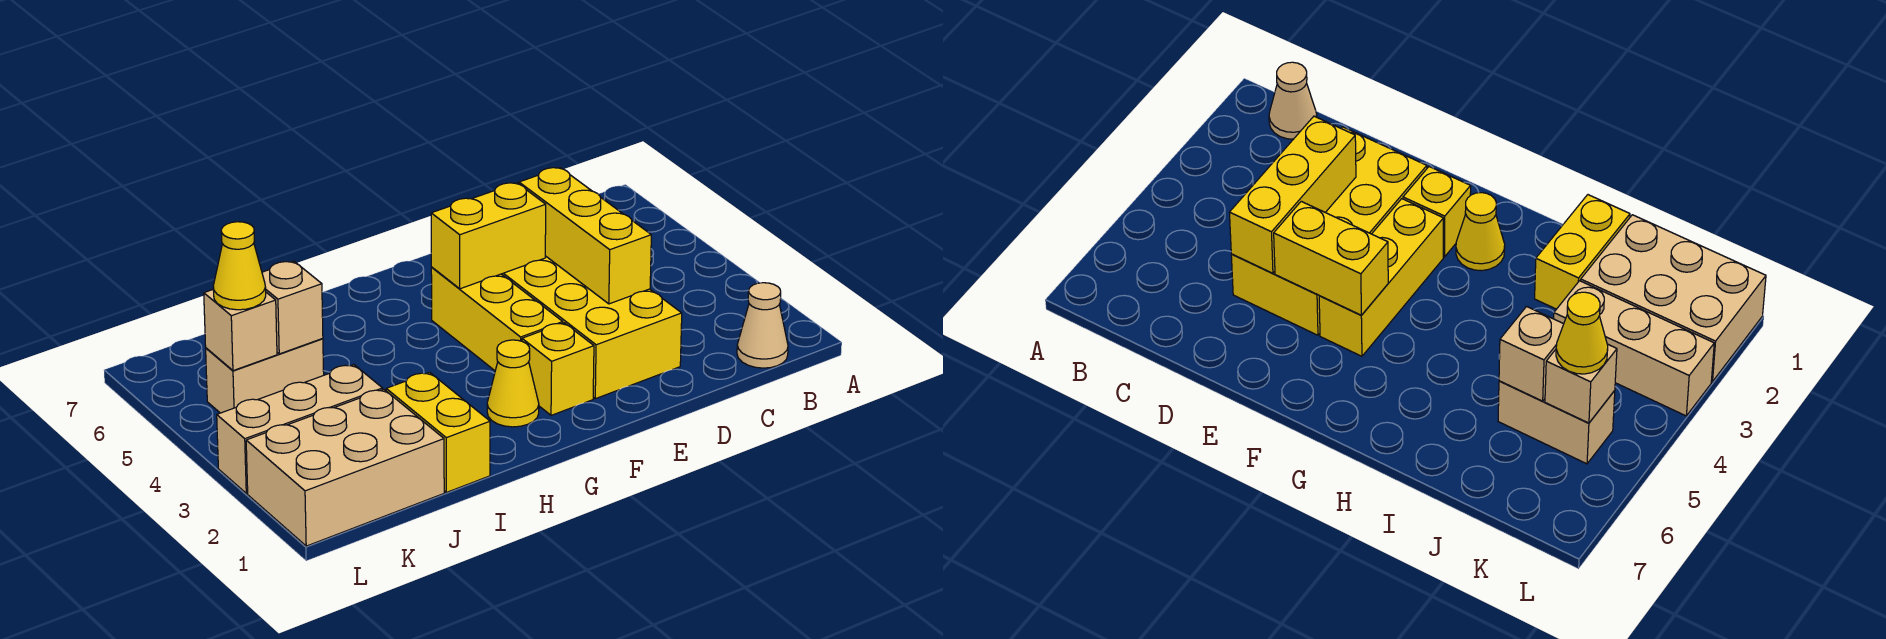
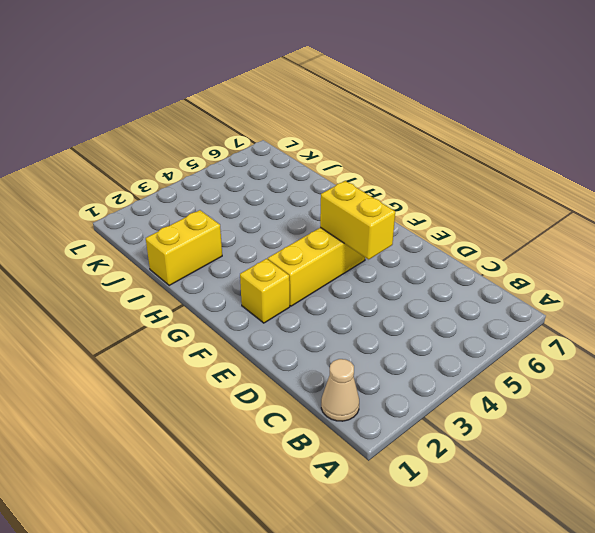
none -> yellow brick D2:E5 level 1
none -> yellow cone G2 level 1
none -> tan brick J1:L2 level 1

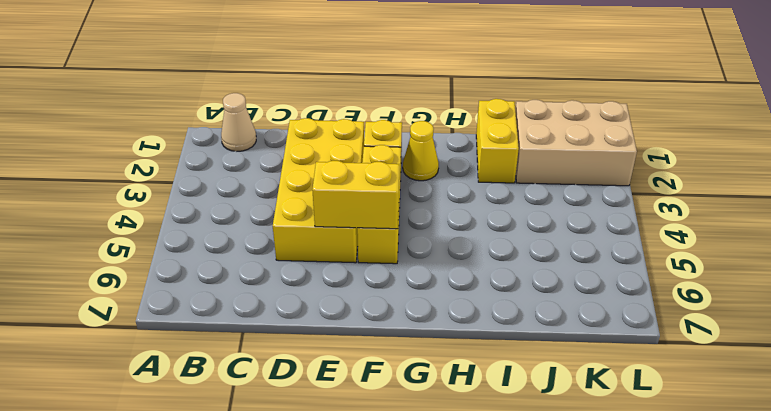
none -> tan brick J3:L3 level 1
none -> tan brick J5:K5 level 1
none -> yellow brick D3:D5 level 2

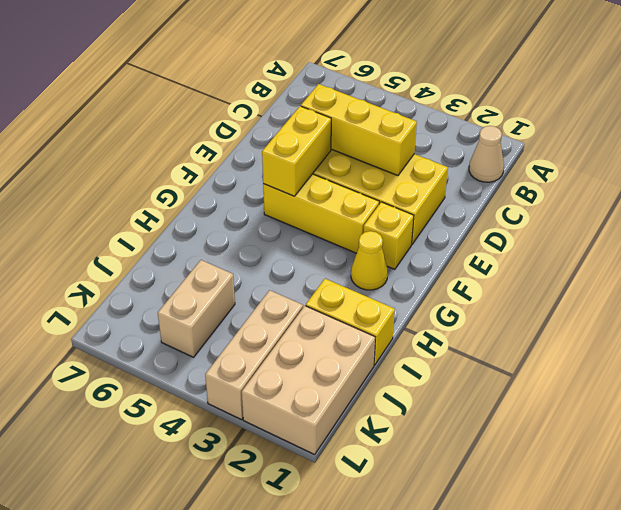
none -> tan brick J5 level 2
none -> tan brick K5 level 2
none -> yellow cone K5 level 3

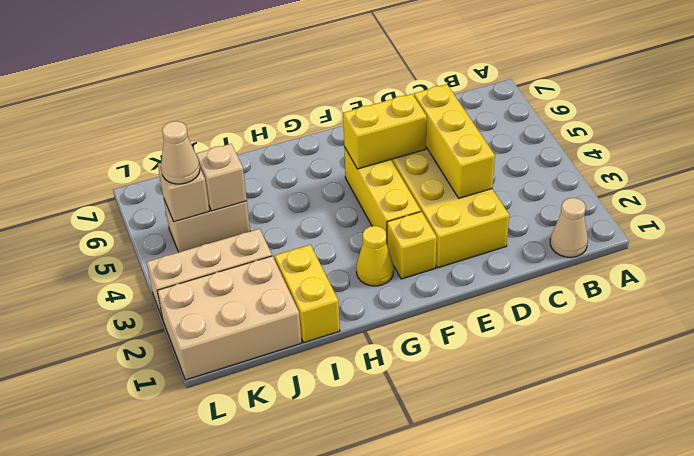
tan cone K5 level 3 -> yellow cone K5 level 3

